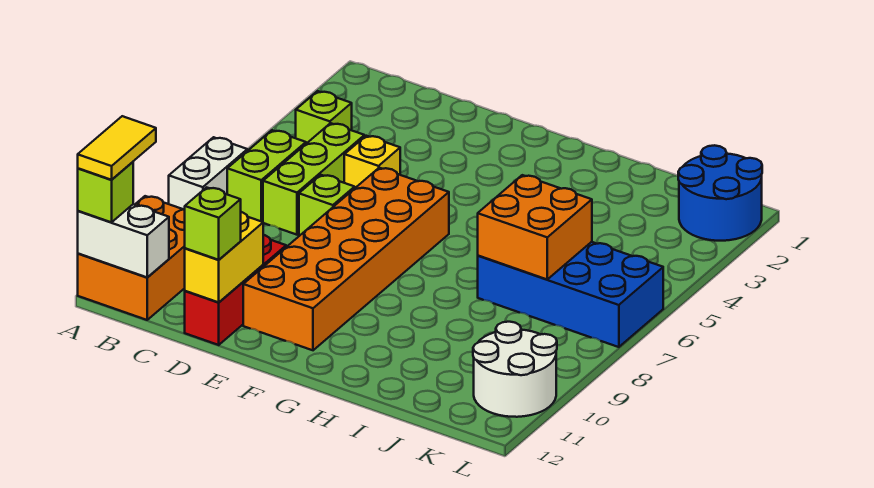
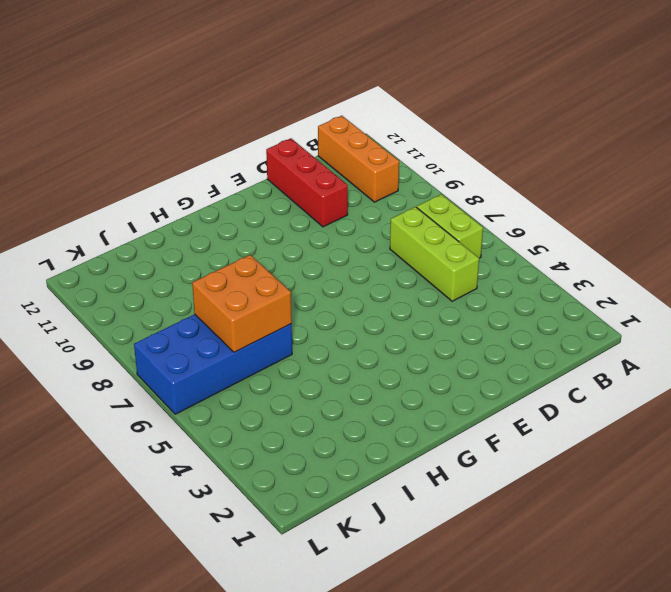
orange brick B10:B12 level 1 -> orange brick A10:B12 level 1
none -> white brick A7:A8 level 1
none -> lime brick B4 level 1
none -> yellow brick D5 level 1

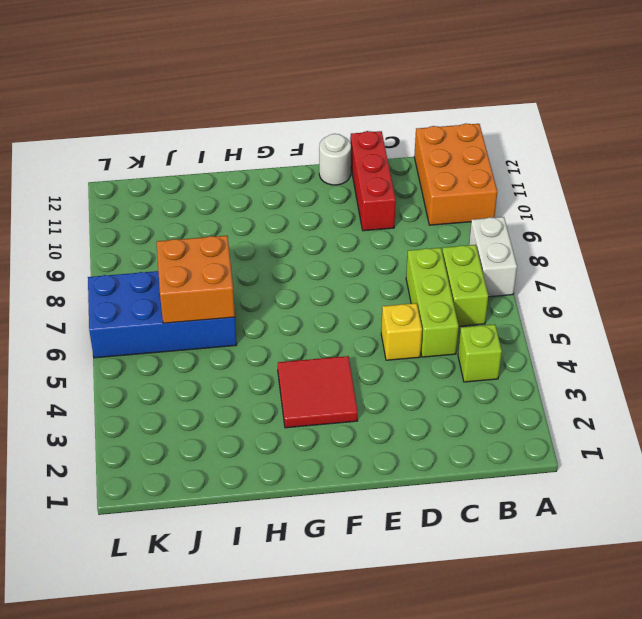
white round brick E12 level 1 -> none
red tile F3:G4 level 1 -> none
none -> lime brick D7 level 1
none -> orange brick E6:F11 level 1
none -> blue round brick K1:L2 level 1

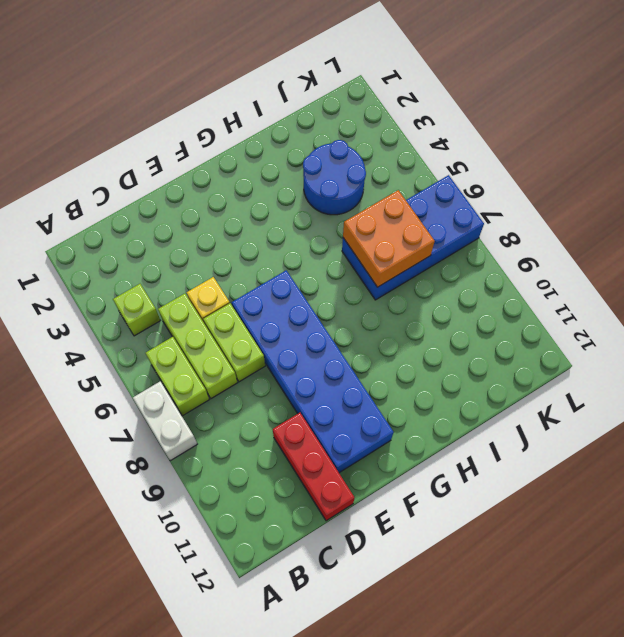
lime brick D6:D7 level 1 -> lime brick D7 level 1
blue brick E6:F11 level 1 -> orange brick E6:F11 level 1
blue round brick I3:J4 level 1 -> blue round brick K1:L2 level 1
none -> orange brick A10:B12 level 1
none -> white round brick K10:L11 level 1
none -> white brick A12:B12 level 2

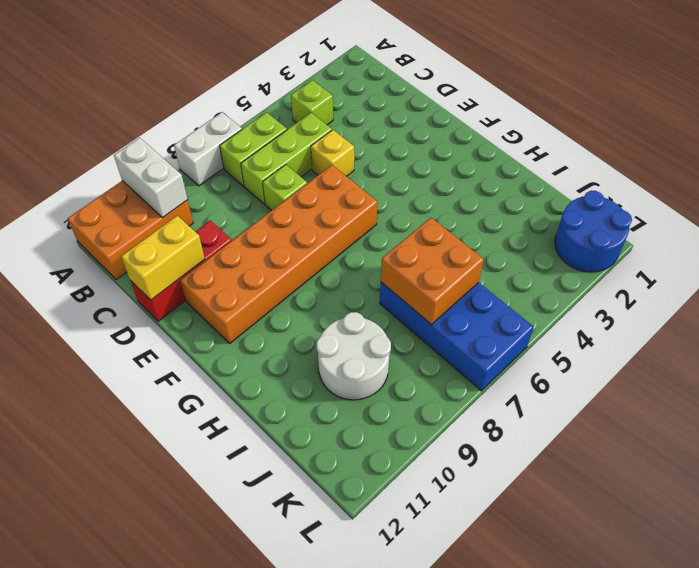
white brick A10:B10 level 2 -> white brick A12:B12 level 2
white round brick I9:J10 level 1 -> white round brick K10:L11 level 1
none -> lime brick A12 level 3
none -> lime brick D12 level 3
none -> yellow tile A11:A12 level 4

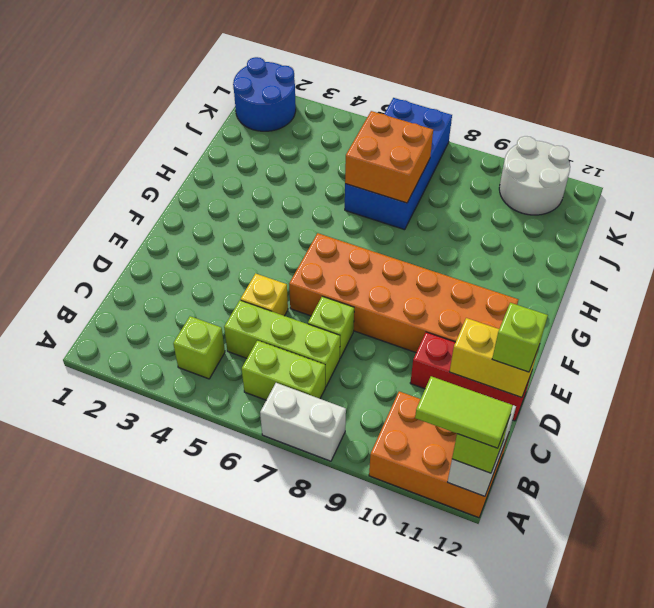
lime tile A11:A12 level 4 -> yellow tile A11:A12 level 4

